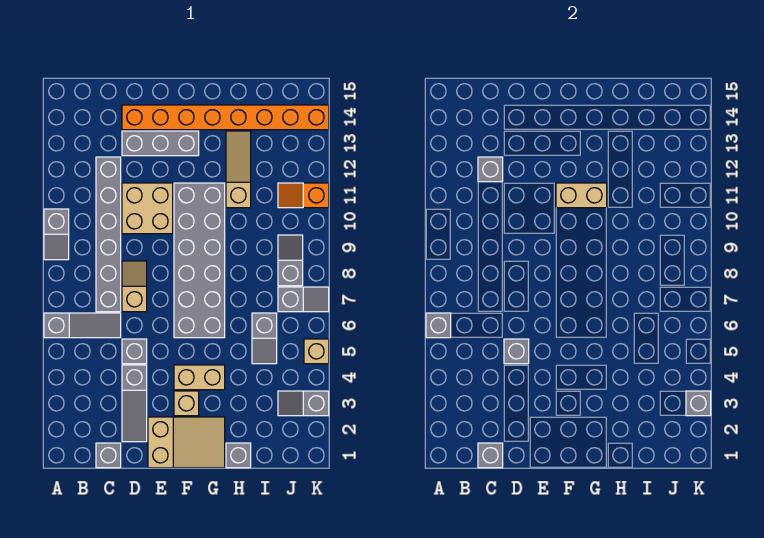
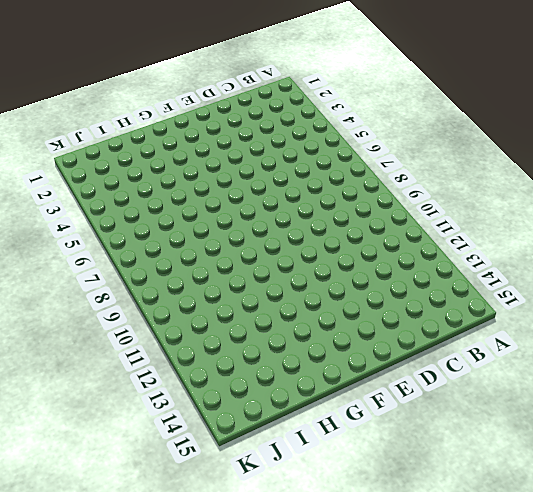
none -> grey slope A6:C6 level 1 top A
none -> grey slope A9:A10 level 1 top 10
none -> grey brick C1 level 1

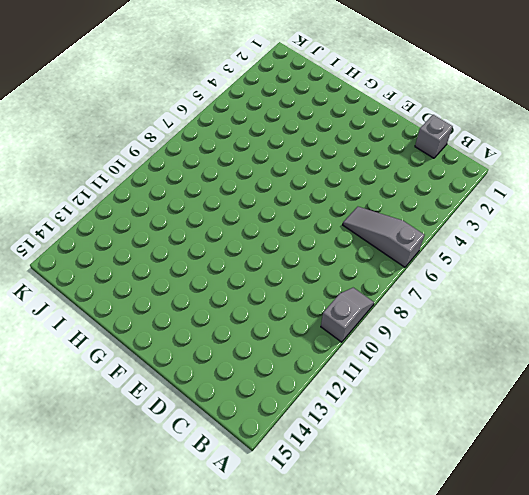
none -> grey brick C7:C12 level 1
none -> grey slope D2:D4 level 1 top 4
none -> grey brick D5 level 1

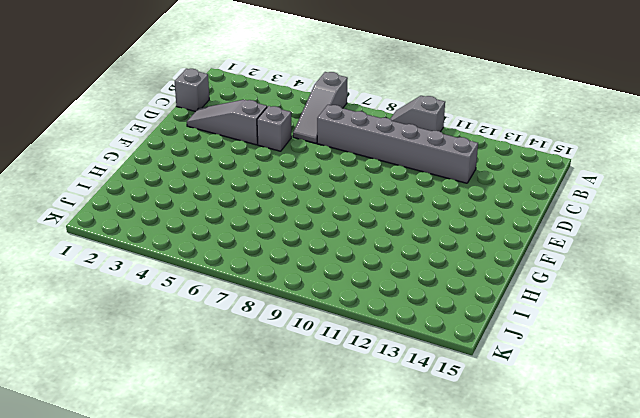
none -> tan slope D7:D8 level 1 top 7
none -> tan brick D10:E11 level 1
none -> grey brick D13:F13 level 1

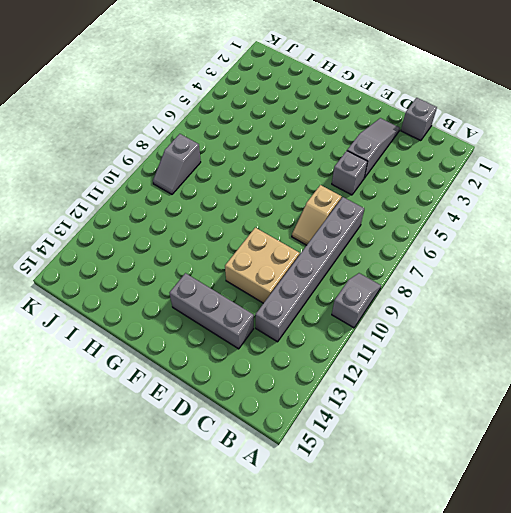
none -> grey slope A6:C6 level 1 top A
none -> orange brick D14:K14 level 1
none -> tan slope E1:G2 level 1 top E

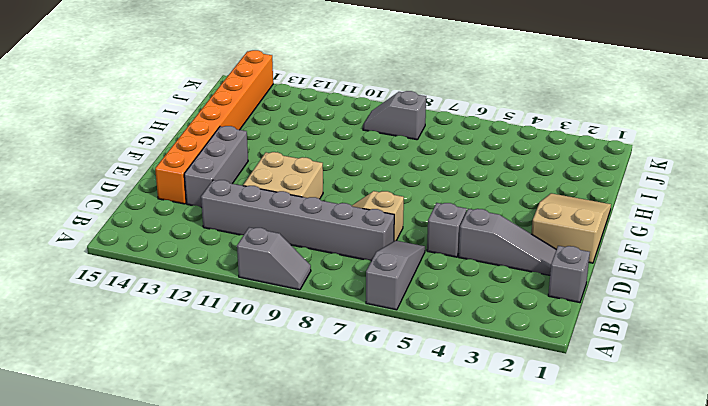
none -> tan brick F3 level 1
none -> tan brick F4:G4 level 1
none -> grey brick F6:G11 level 1

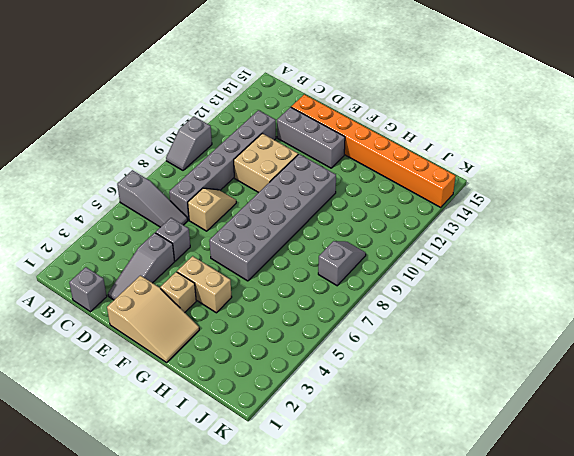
none -> grey brick H1 level 1
none -> tan slope H11:H13 level 1 top 11
none -> grey slope I5:I6 level 1 top 6

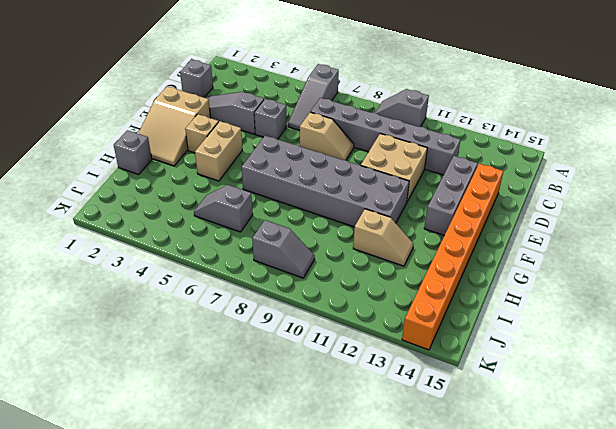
tan slope H11:H12 level 1 top 11 -> tan slope H11:H13 level 1 top 11
none -> grey slope J3:K3 level 1 top K
none -> grey slope J7:K7 level 1 top J
none -> orange slope J11:K11 level 1 top K

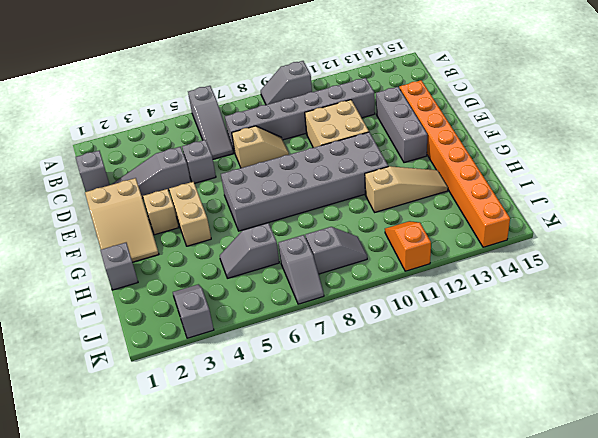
none -> tan brick K5 level 1
none -> grey brick A6 level 2
none -> grey brick C1 level 2

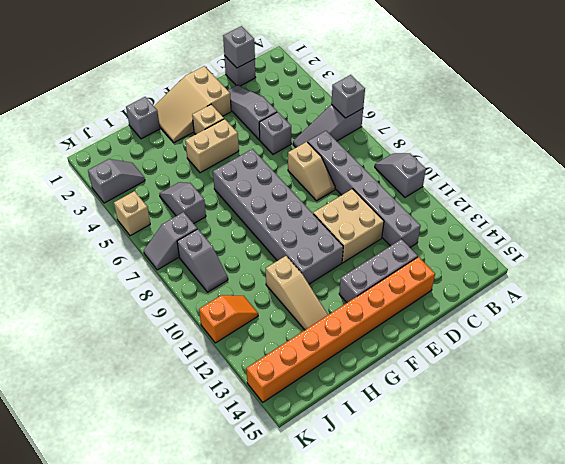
none -> grey brick C12 level 2
none -> grey brick D5 level 2
none -> tan brick F11:G11 level 2

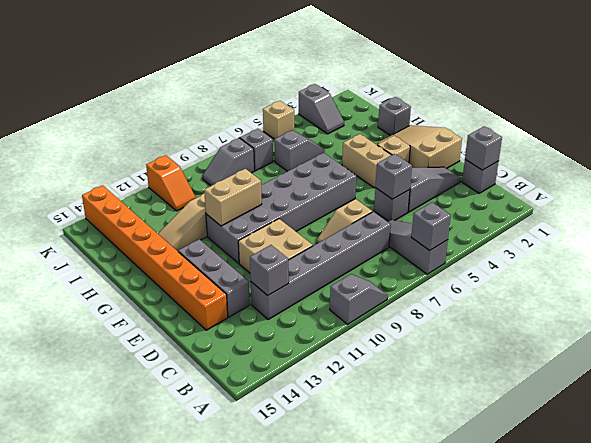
tan brick G10:G11 level 2 -> tan brick F11:G11 level 2
none -> grey brick K3 level 2

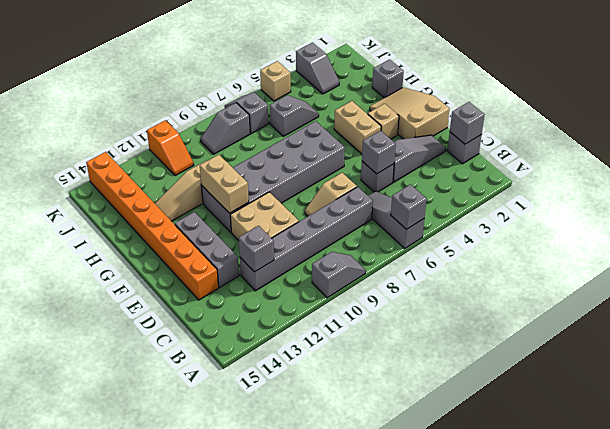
none -> grey brick K3 level 2

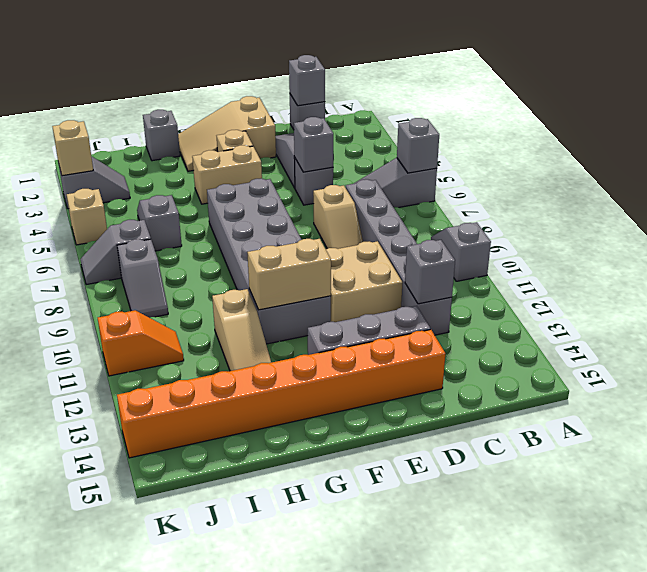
tan brick K3 level 2 -> grey brick K3 level 2

